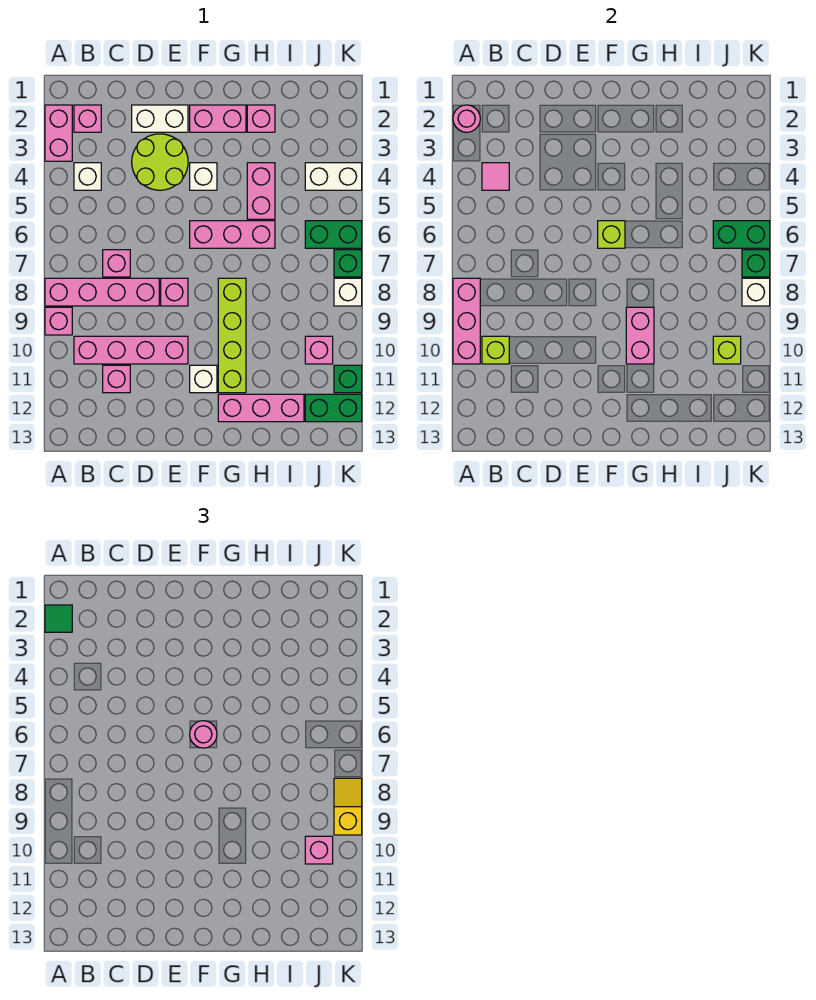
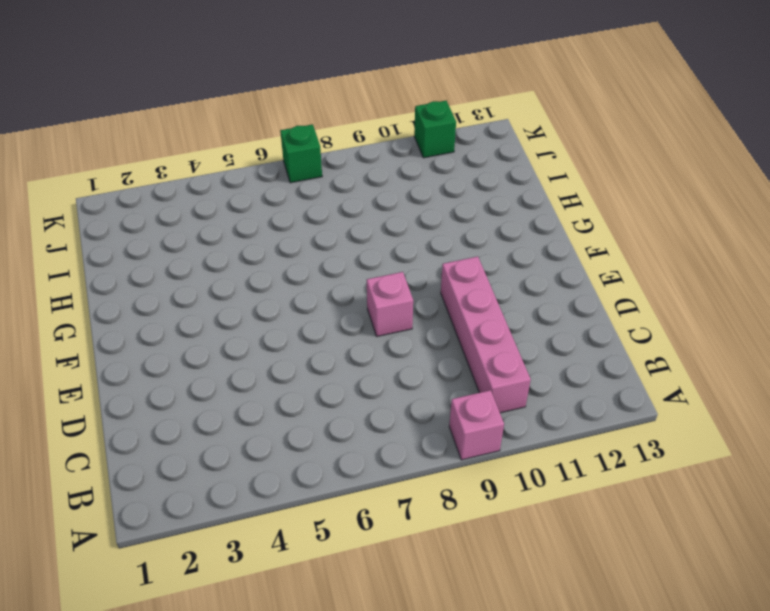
none -> pink brick A2:A3 level 1
none -> pink brick A8:D8 level 1
none -> pink brick B2 level 1
none -> white brick B4 level 1

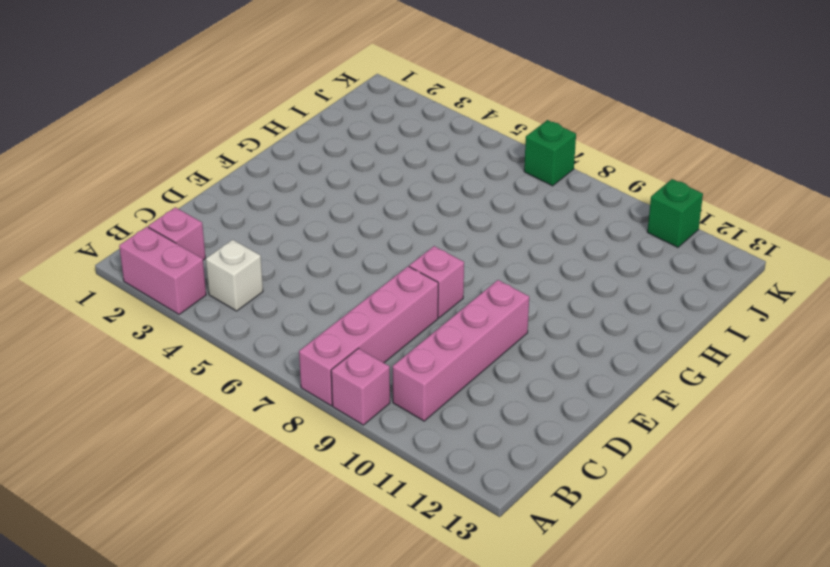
none -> pink brick C7 level 1
none -> pink brick C11 level 1
none -> white brick D2:E2 level 1
none -> lime round brick D3:E4 level 1

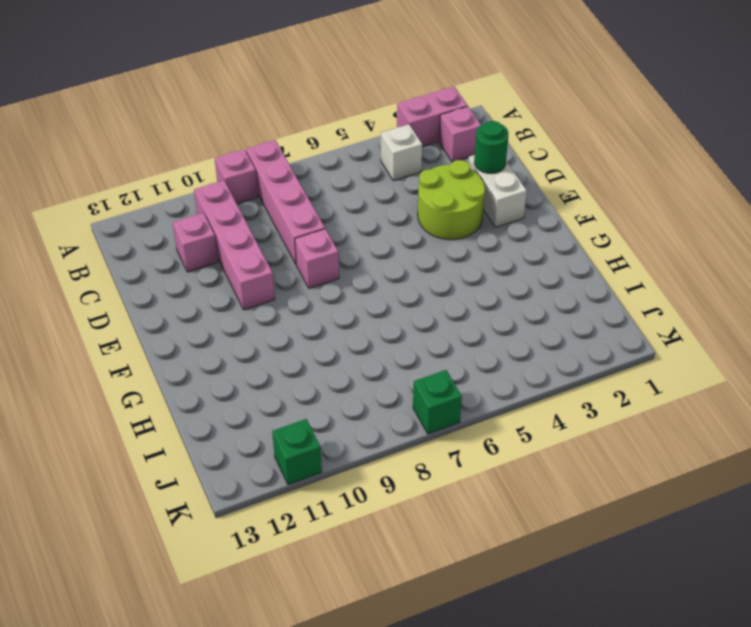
green round brick D2 level 2 -> none
none -> pink brick C7 level 1
none -> pink brick F2:G2 level 1
none -> white brick F4 level 1
none -> pink brick F6:H6 level 1

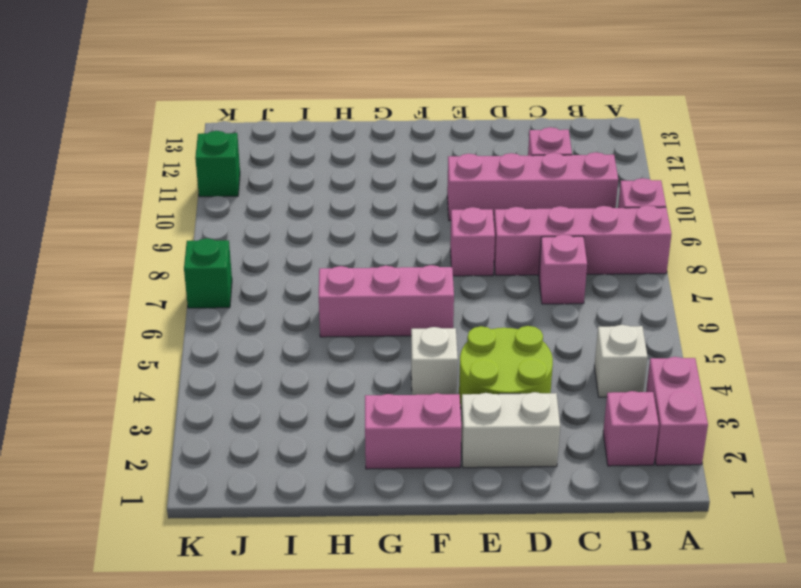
none -> white brick F11 level 1
none -> lime brick G8:G11 level 1
none -> pink brick G12:I12 level 1
none -> pink brick H2 level 1

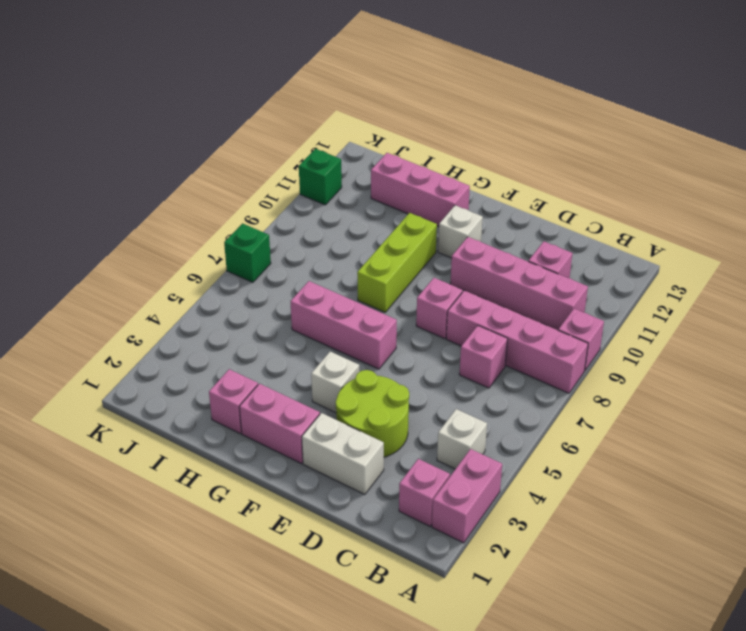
lime brick G8:G10 level 1 -> lime brick G8:G11 level 1
none -> pink brick H4:H5 level 1
none -> white brick J4:K4 level 1
none -> green brick J6:K6 level 1
none -> pink brick J10 level 1

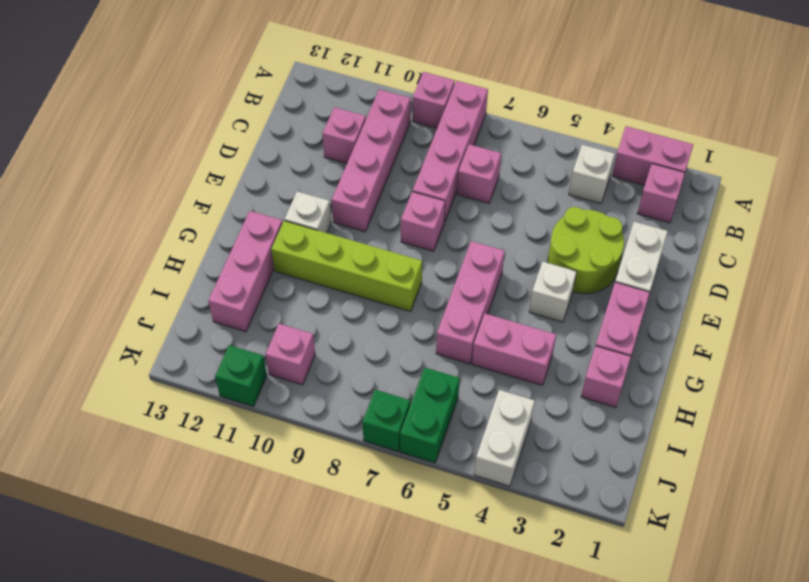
none -> green brick J12:K12 level 1
none -> white brick K8 level 1
none -> pink round brick A2 level 2
none -> pink brick A8:A10 level 2

